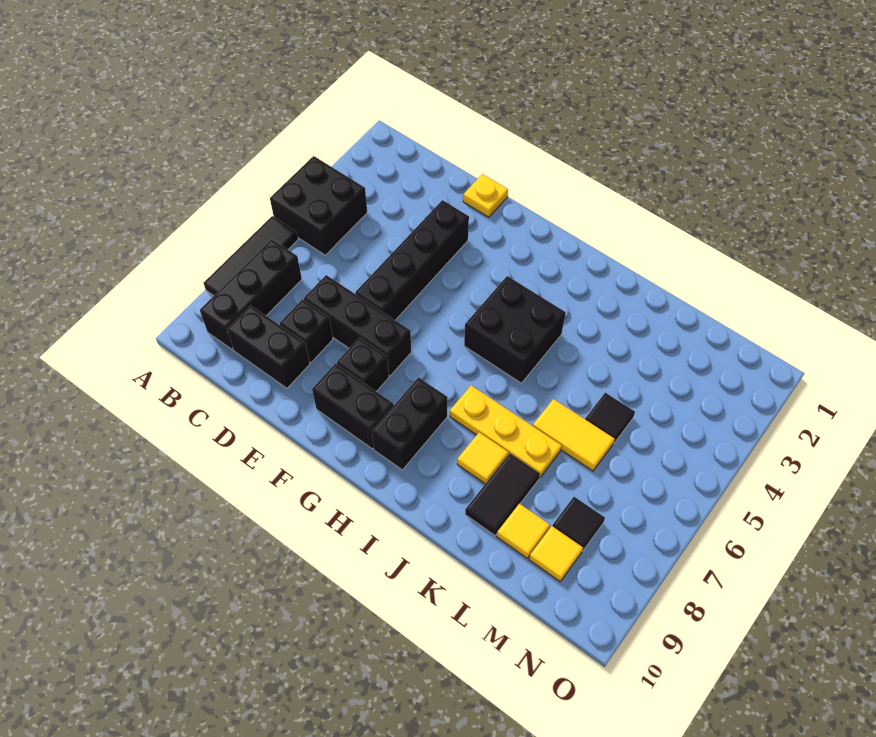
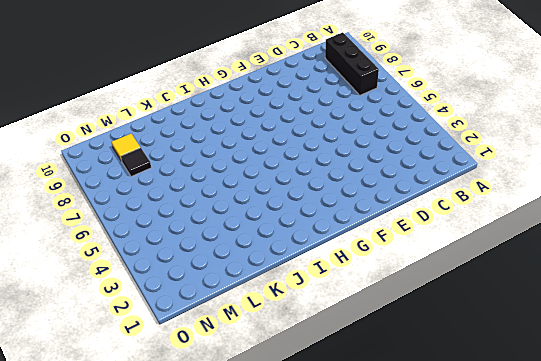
none -> black brick A4:B5 level 1
none -> black tile A6:A8 level 1
none -> black brick C9:D9 level 1

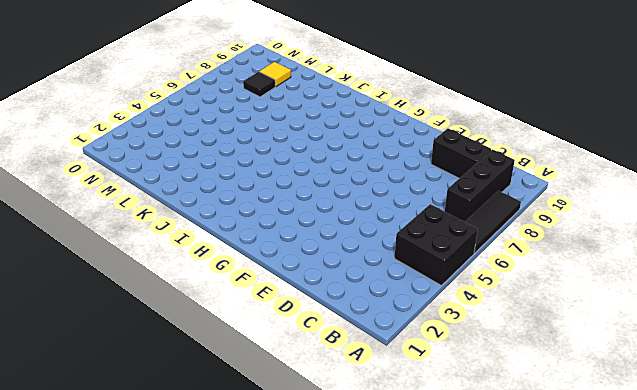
none -> black brick D7:F7 level 1
none -> black brick D8 level 1
none -> yellow plate E1 level 1

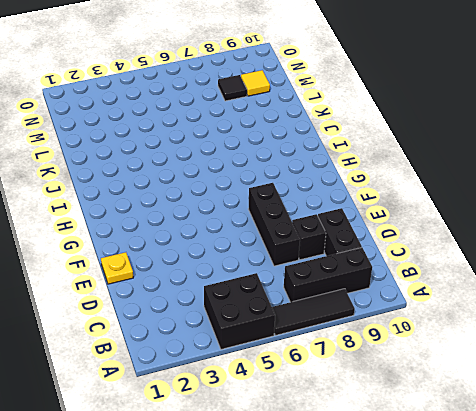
none -> black brick E3:E6 level 1
none -> black brick F8 level 1
none -> black brick F9:G9 level 1

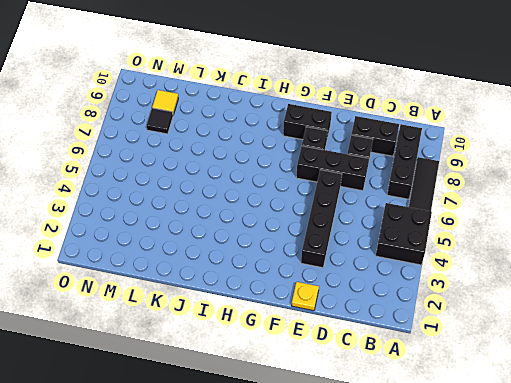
none -> black brick H4:I5 level 1
none -> black brick H8:H9 level 1
none -> yellow plate I7:K7 level 1

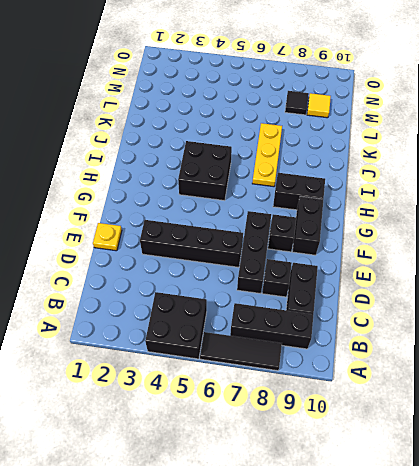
none -> yellow tile J8 level 1
none -> yellow tile K6:L6 level 1
none -> black tile K8:K9 level 1

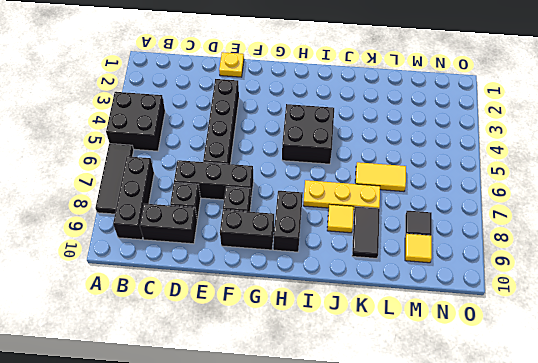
none -> black tile L5 level 1
none -> yellow tile L9 level 1

